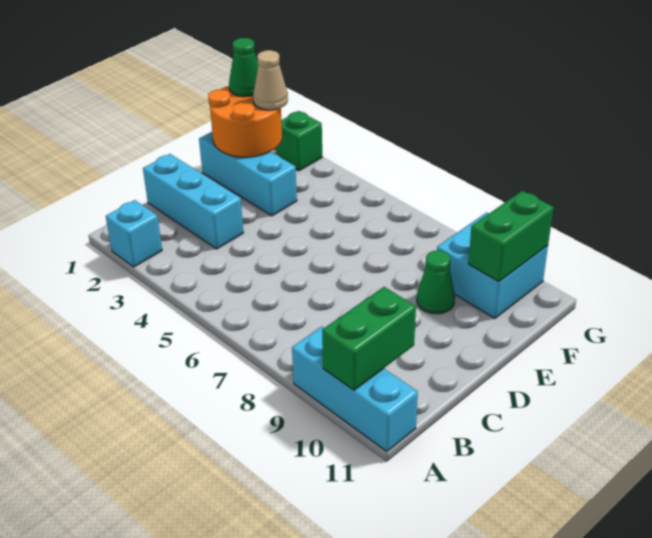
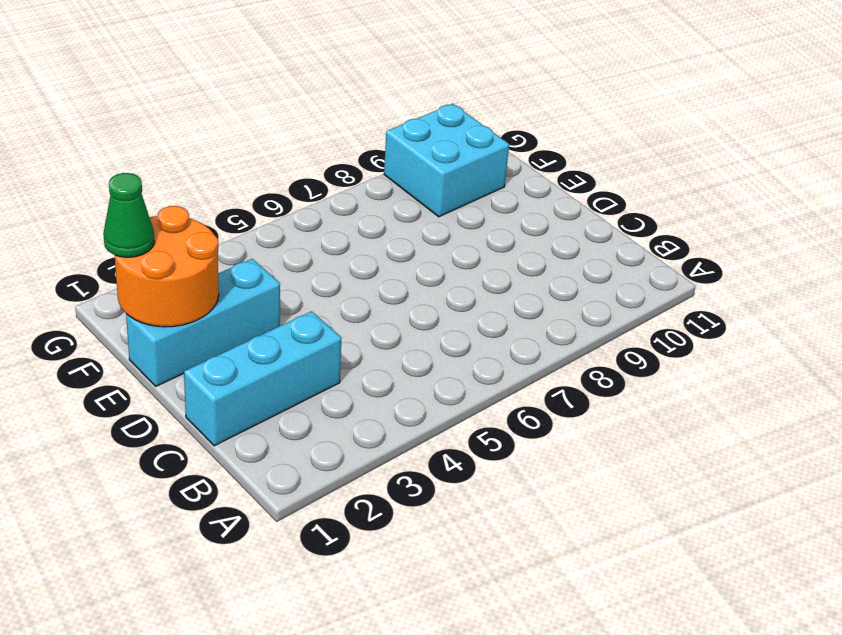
none -> cyan brick A2 level 1
none -> cyan brick A9:A11 level 1
none -> green cone E9 level 1

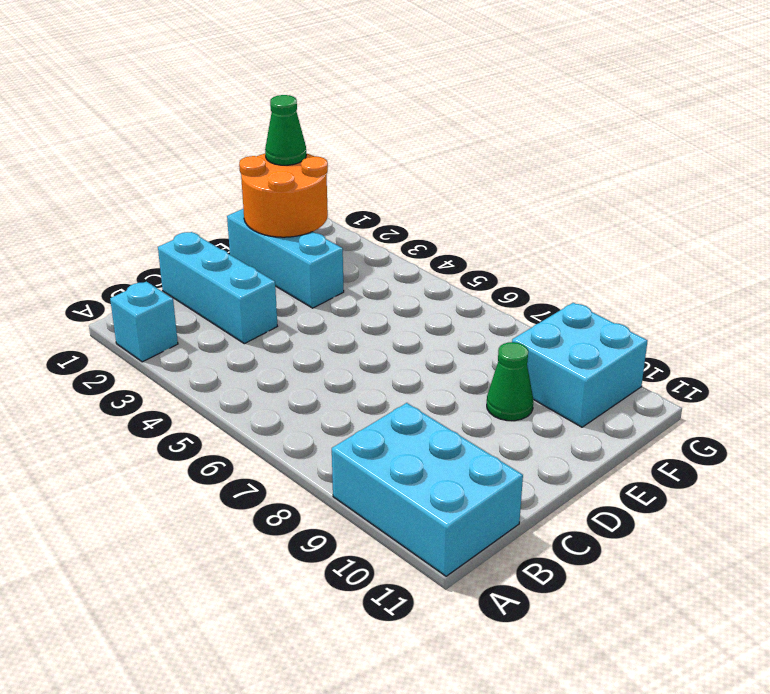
cyan brick A9:B11 level 1 -> cyan brick A9:A11 level 1
none -> green brick G2 level 1
none -> green brick A10:B10 level 2
none -> green brick F10:G10 level 2

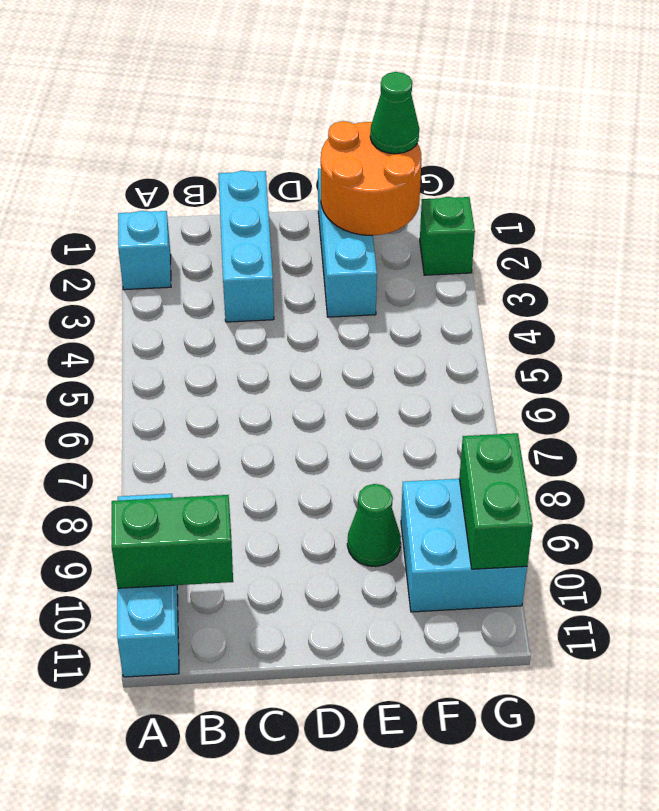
green brick G9:G10 level 2 -> green brick F10:G10 level 2
none -> tan cone F2 level 3

